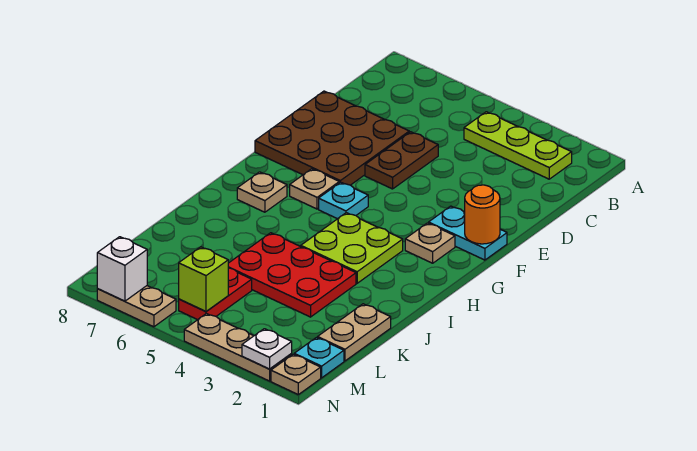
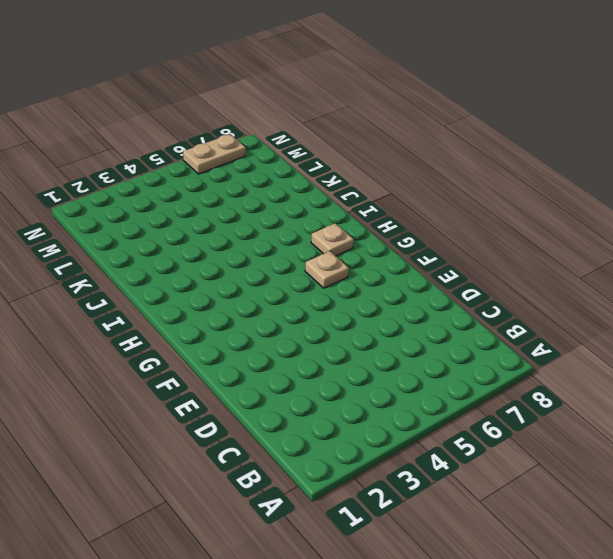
none -> lime plate B2:B4 level 1
none -> brown plate D5:E5 level 1
none -> brown plate D6:F8 level 1

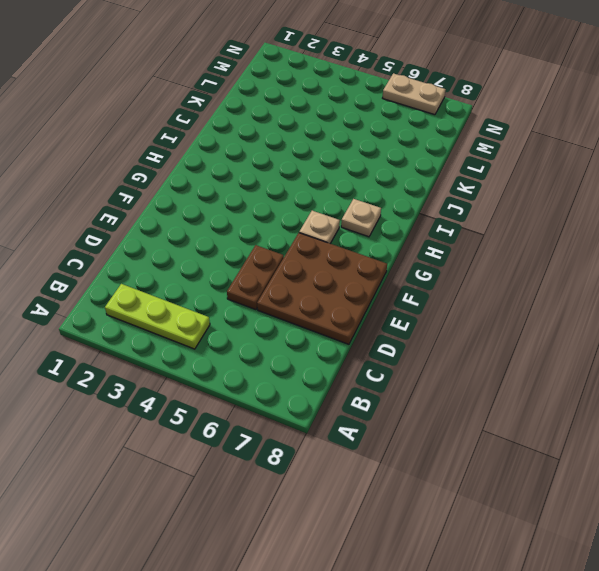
none -> cyan plate F1:F2 level 1
none -> tan plate G2 level 1
none -> cyan plate G5 level 1

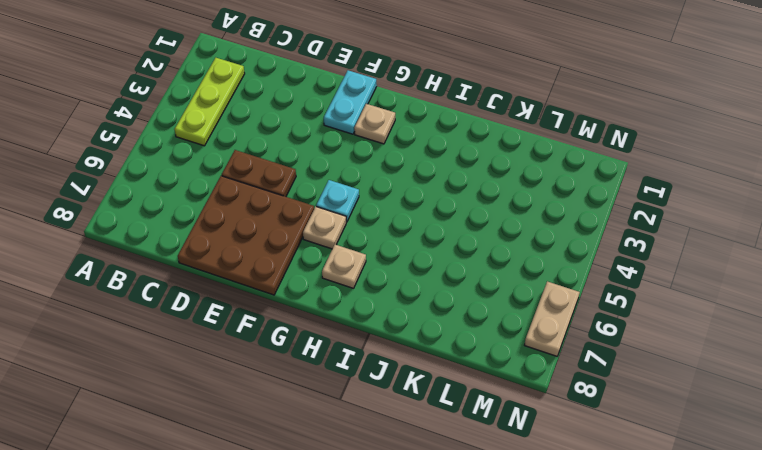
none -> lime plate H3:I4 level 1
none -> red plate J3:K5 level 1
none -> tan plate K1:L1 level 1

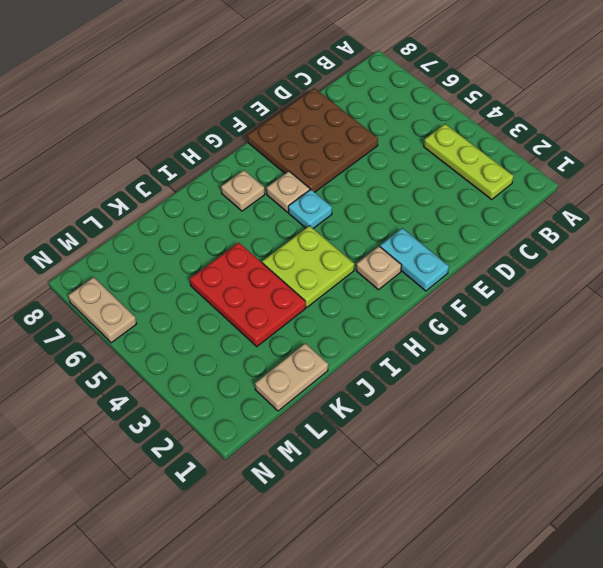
none -> brown plate D5:E5 level 1
none -> red plate L5:M5 level 1
none -> cyan plate M1 level 1

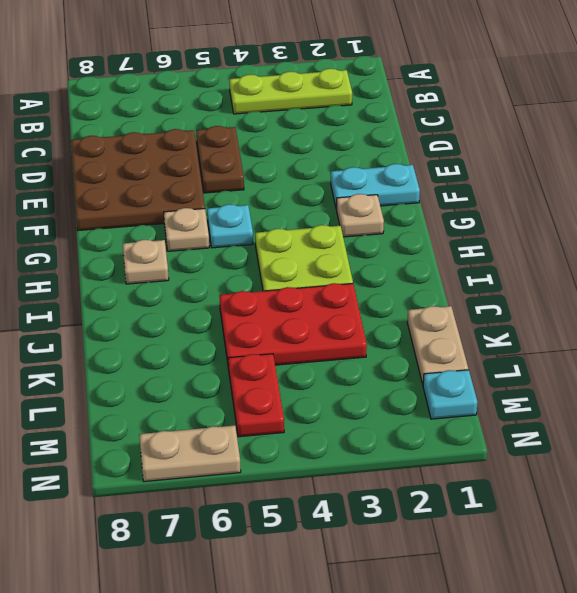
none -> tan plate N1 level 1
none -> tan plate N2:N4 level 1
none -> orange round brick F1 level 2

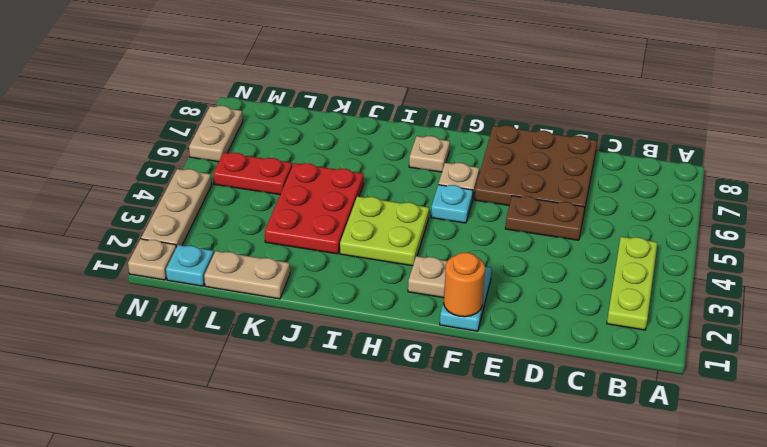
none -> lime brick M5 level 2
none -> white plate N2 level 2
none -> white brick N7 level 2

